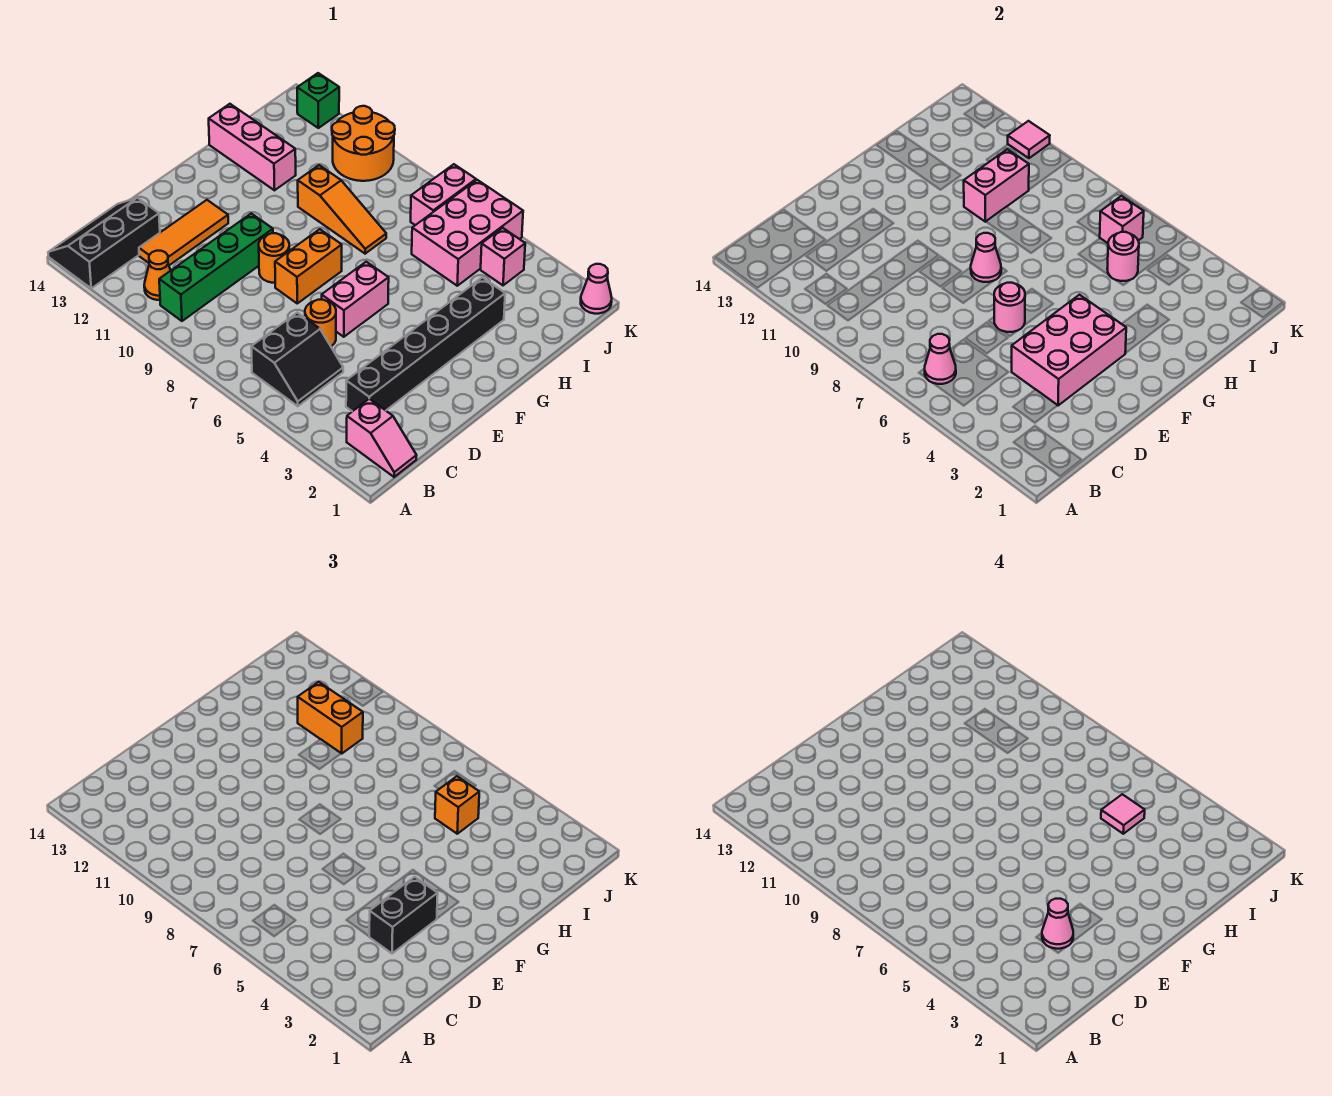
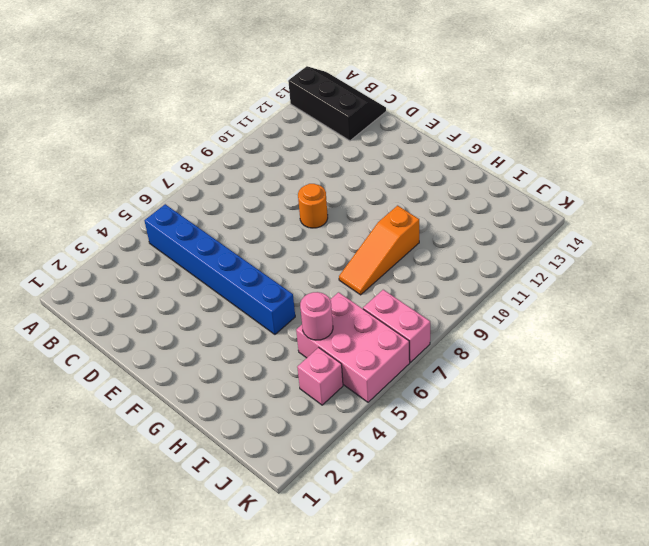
blue brick B5:G5 level 1 -> black slope B5:C6 level 1 top 6
none -> pink slope B1:B2 level 1 top 2
none -> green brick B10:E10 level 1
none -> orange cone B11 level 1
none -> black brick C3:H3 level 1

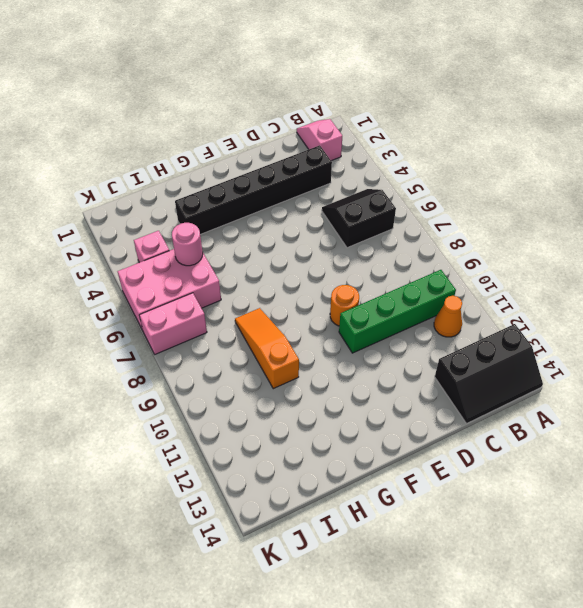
none -> orange tile C12:E12 level 1
none -> orange round brick D6 level 1
none -> pink brick E6:F6 level 1
none -> orange brick E8:F8 level 1

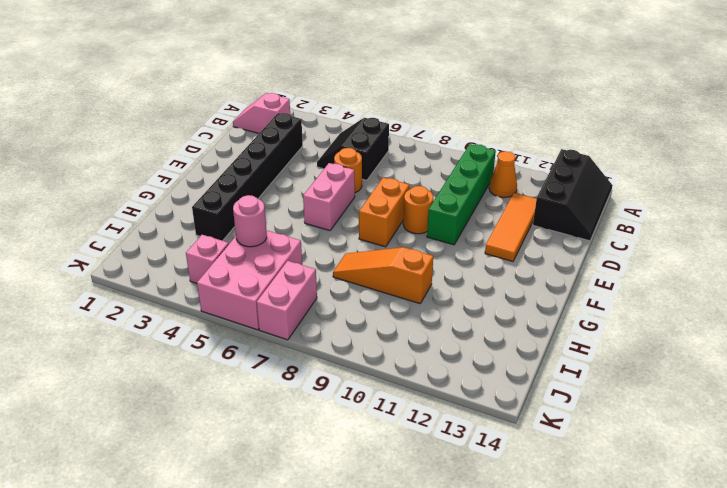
none -> pink brick H12:H14 level 1
none -> orange round brick J10:K11 level 1
none -> pink cone K1 level 1
none -> green brick K13 level 1

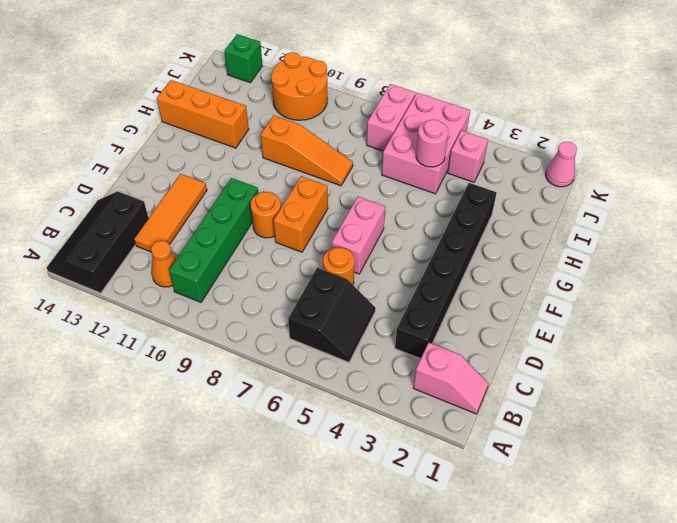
orange brick H12:H14 level 1 -> pink brick H12:H14 level 1
none -> pink cone B6 level 2
none -> pink brick D3:F4 level 2
none -> pink round brick E6 level 2
none -> pink cone F8 level 2

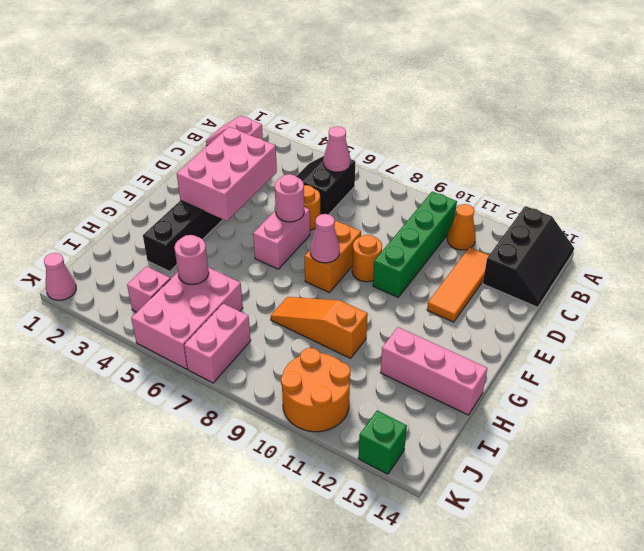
none -> pink brick H10:I10 level 2
none -> pink brick J6 level 2
none -> pink tile K11 level 2
none -> black brick D3:E3 level 3

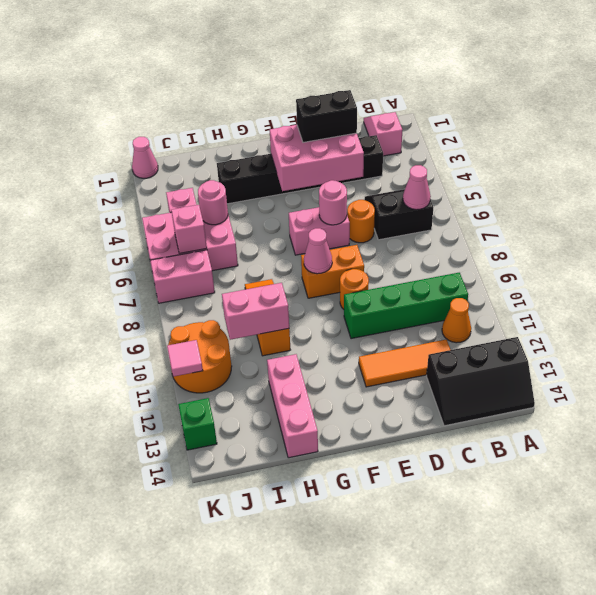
none -> orange brick I5 level 3
none -> orange brick I10:I11 level 3
none -> pink cone D3 level 4
none -> pink tile I5 level 4

